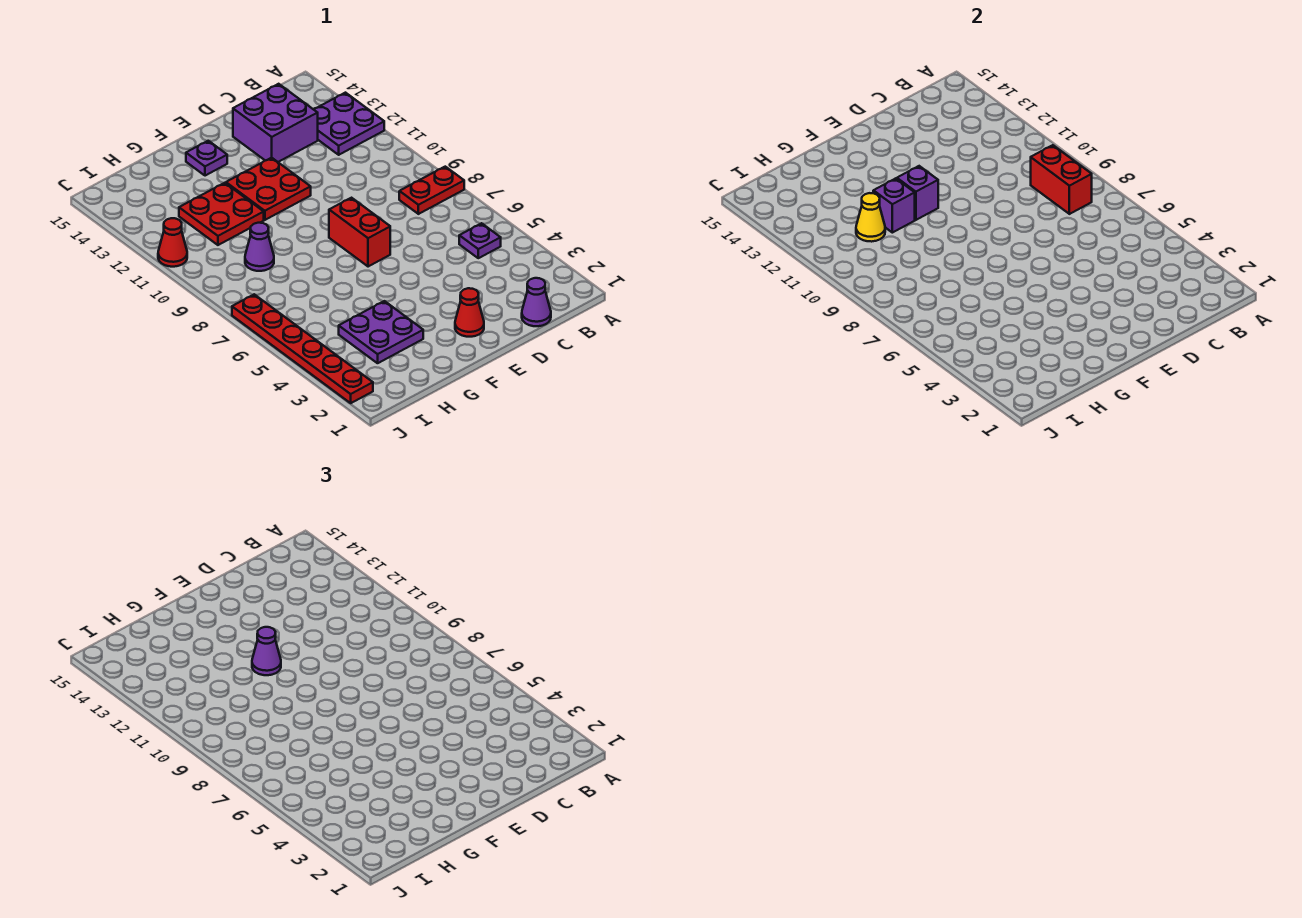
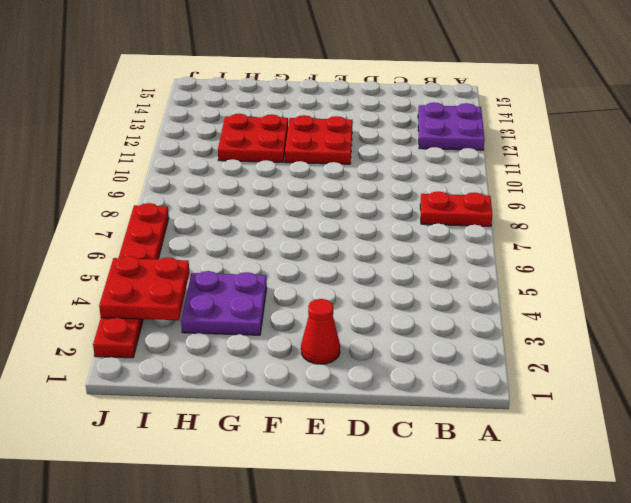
red plate I3:J4 level 2 -> none
none -> purple plate B5 level 1
none -> purple cone C1 level 1
none -> purple brick C13:D14 level 1

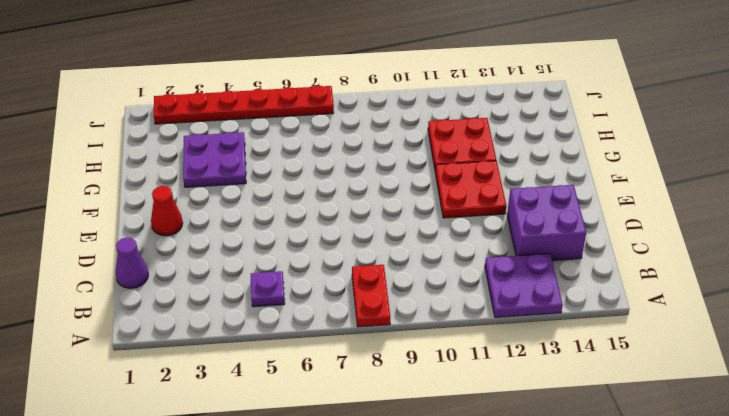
none -> red brick E7:E8 level 1
none -> purple plate F14 level 1
none -> purple cone H9 level 1

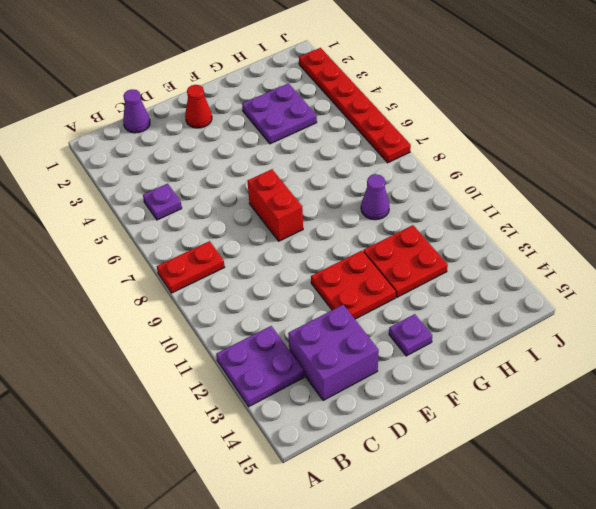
none -> red cone J11 level 1
none -> red brick B8:B9 level 2
none -> purple brick F11 level 2

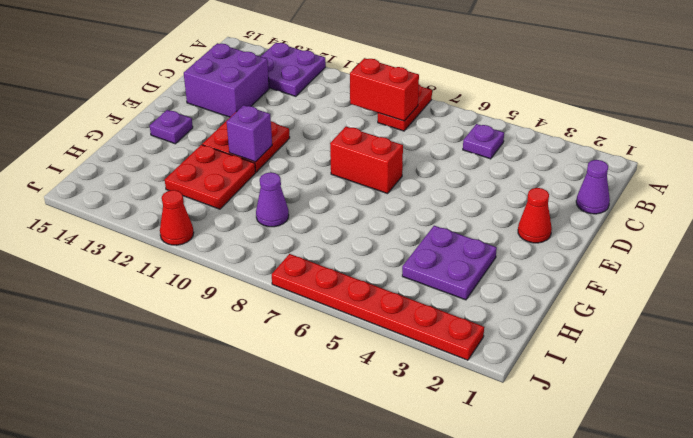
none -> purple brick G11 level 2
none -> yellow cone H11 level 2
none -> purple cone F11 level 3

